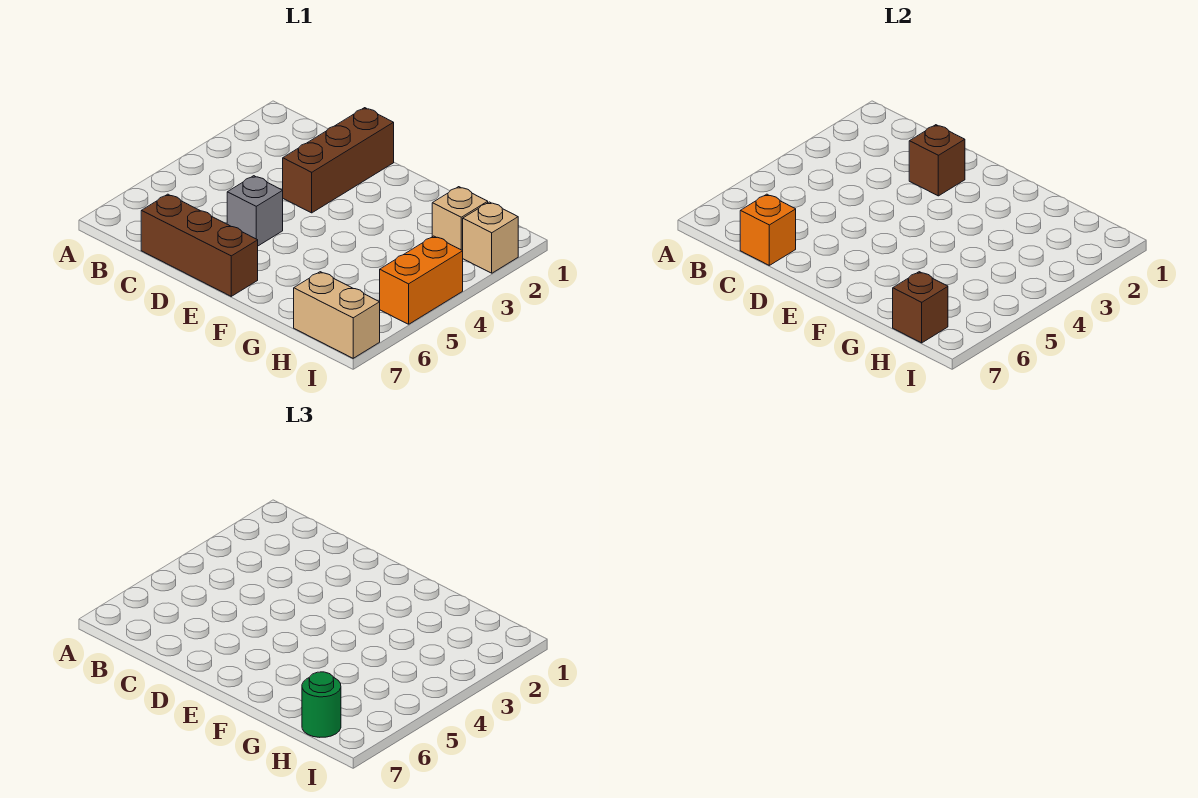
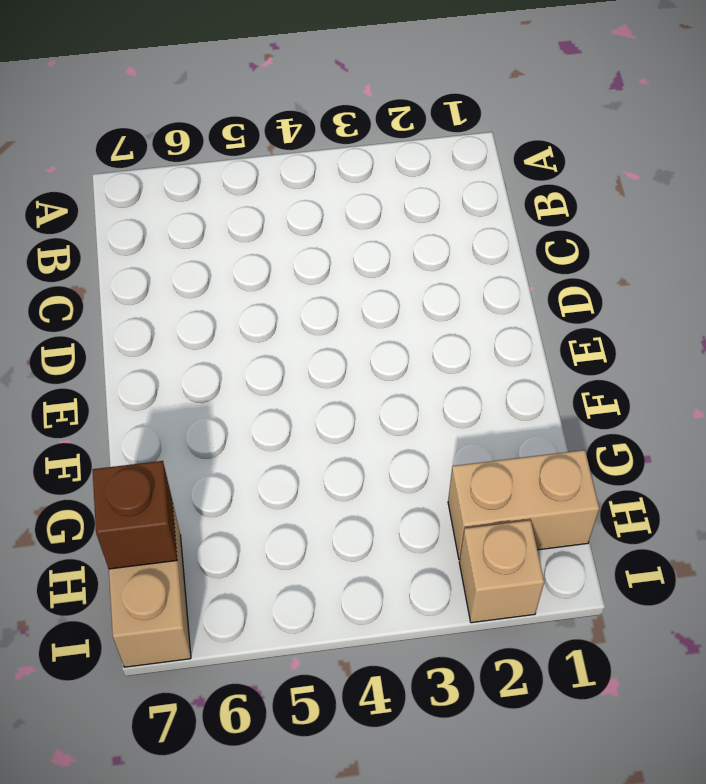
tan brick H1:H2 level 1 -> tan brick H2 level 1
none -> brown brick C7:E7 level 1
none -> brown brick D1:D3 level 1

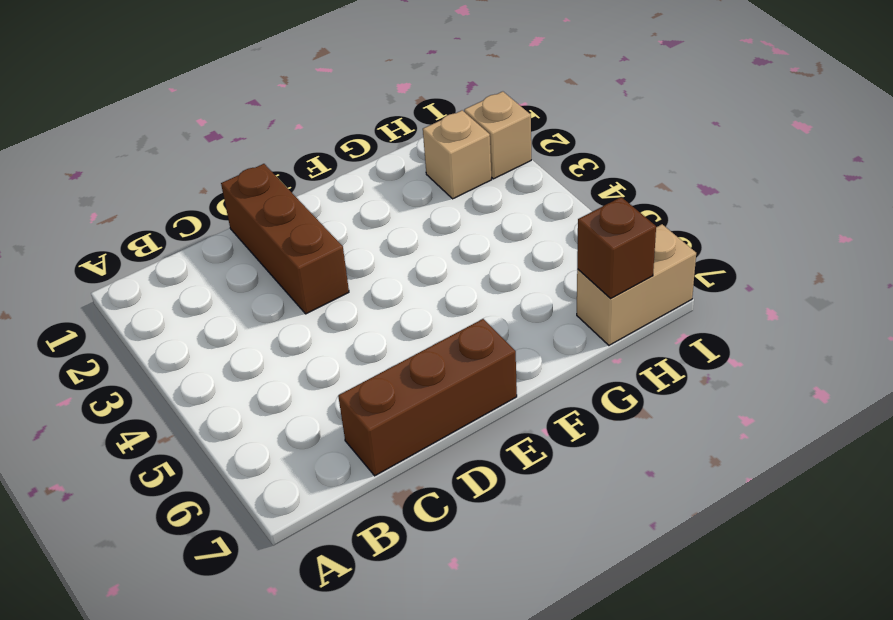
none -> grey brick D5 level 1
none -> orange brick I4:I5 level 1

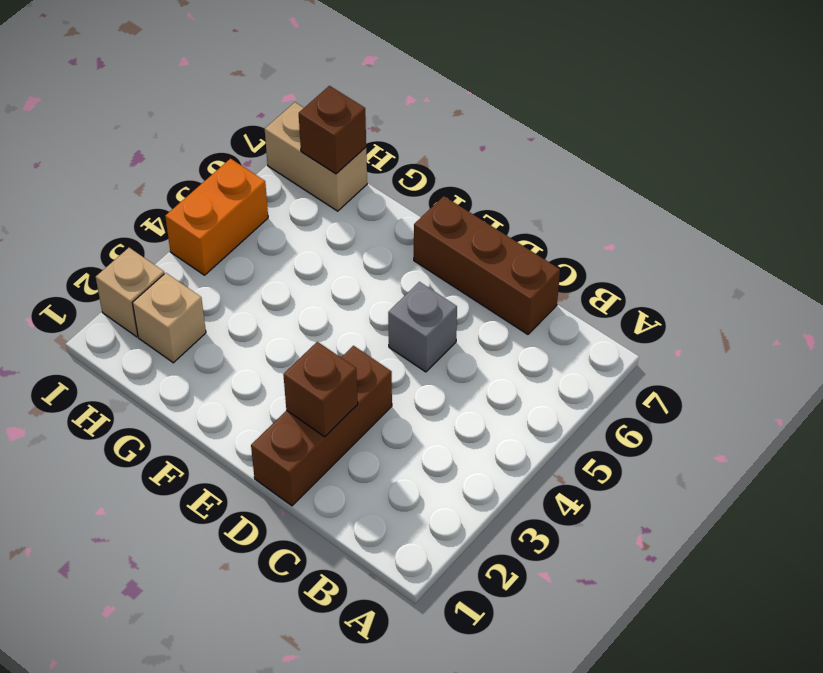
none -> orange brick C7 level 2
none -> green round brick H7 level 3

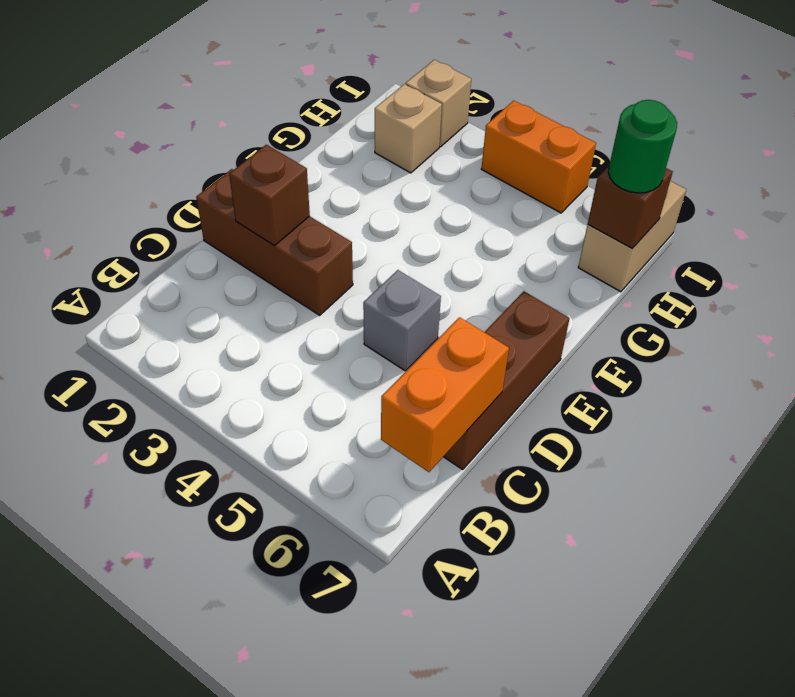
orange brick B7:C7 level 2 -> orange brick C7 level 2

